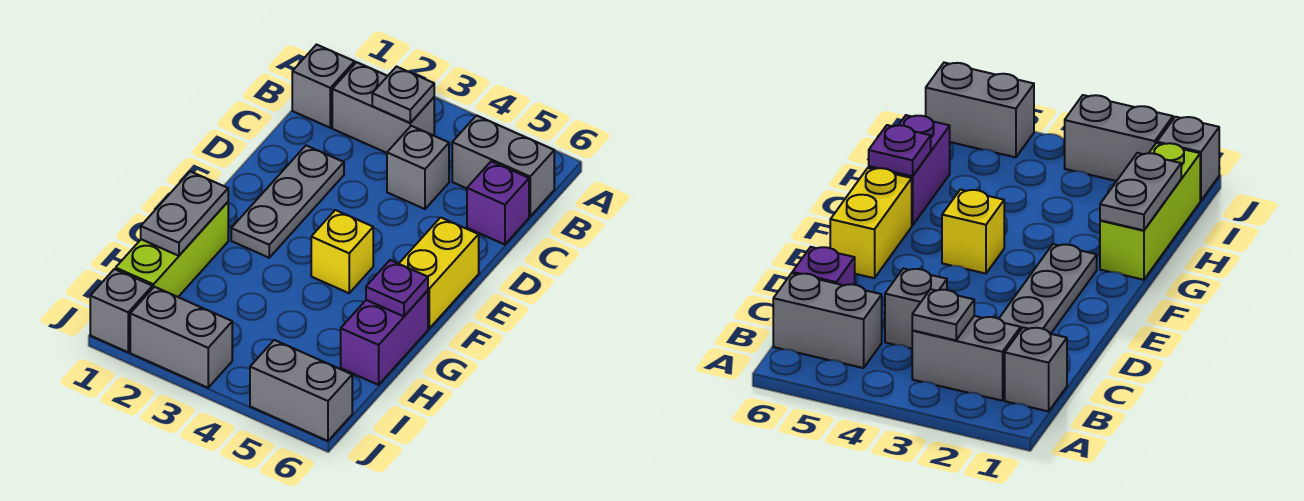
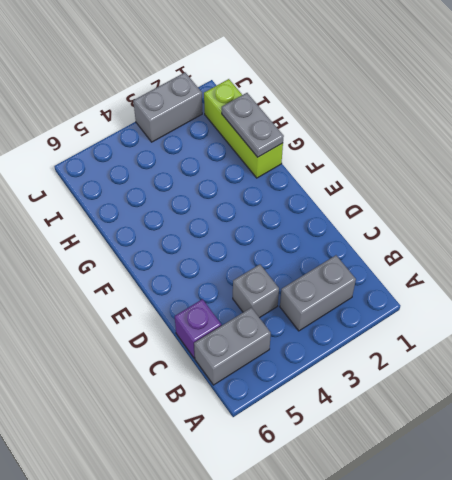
none -> grey brick B1 level 1
none -> grey plate D2:F2 level 1
none -> yellow brick E6:F6 level 1

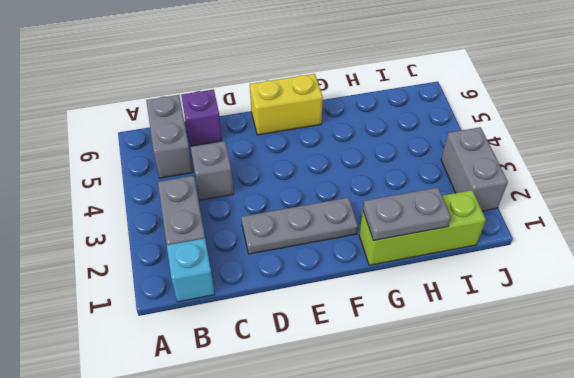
cyan brick B1 level 1 -> grey brick B1 level 1
none -> yellow brick F4 level 1
none -> purple brick G6:H6 level 1
none -> grey brick J1 level 1

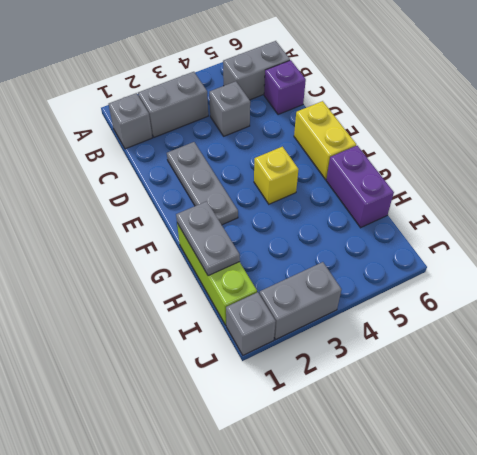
none -> grey brick J5:J6 level 1
none -> grey plate B3 level 2
none -> purple plate G6 level 2

